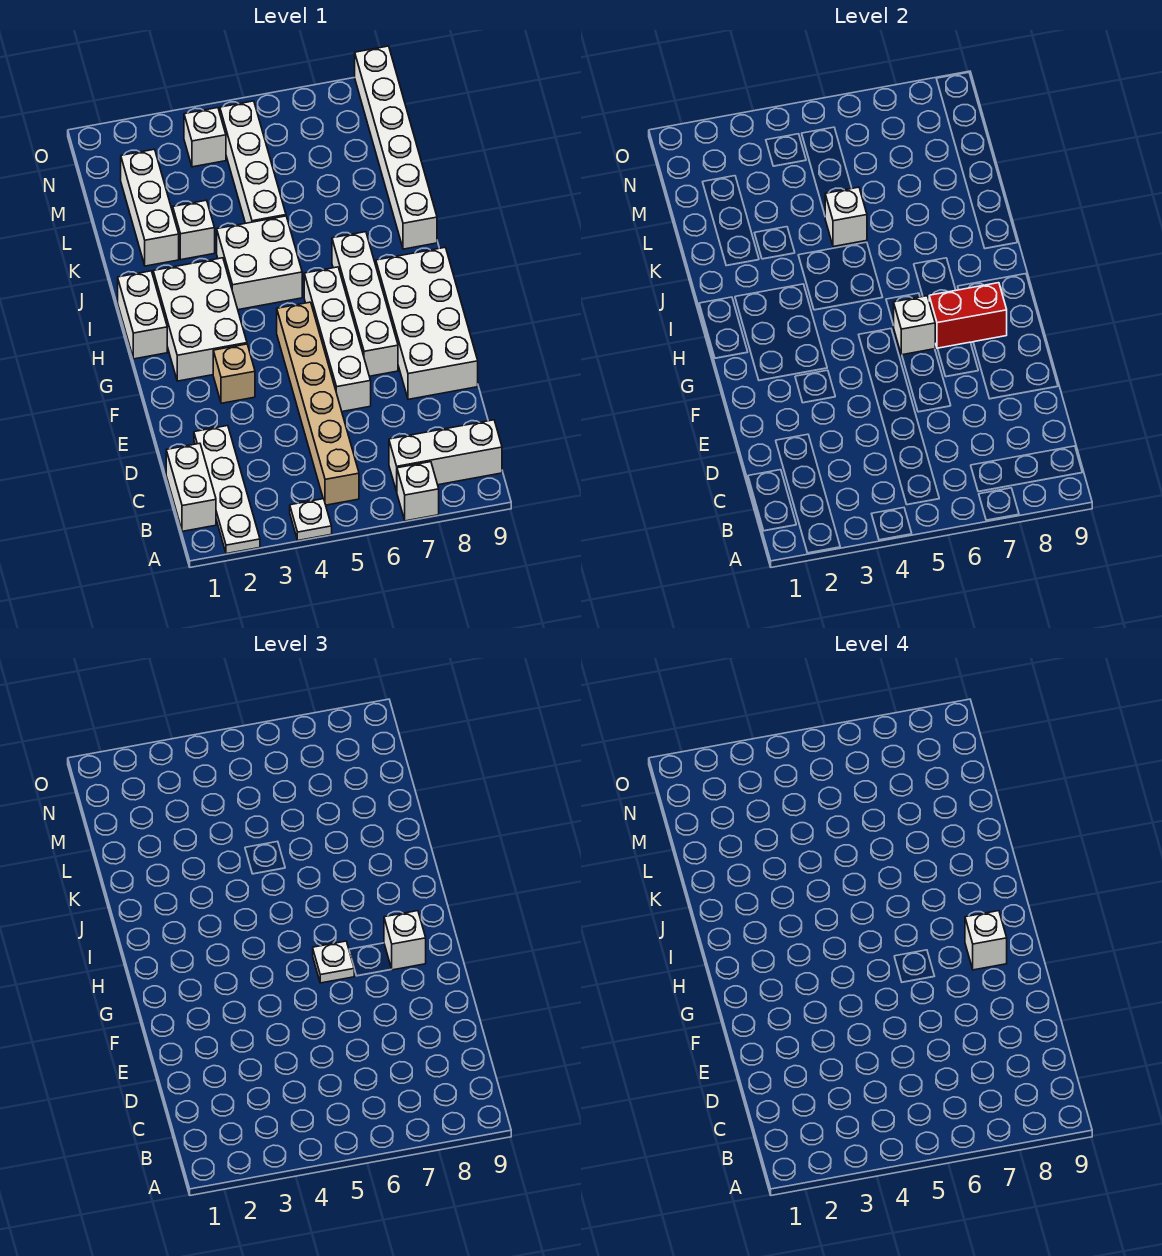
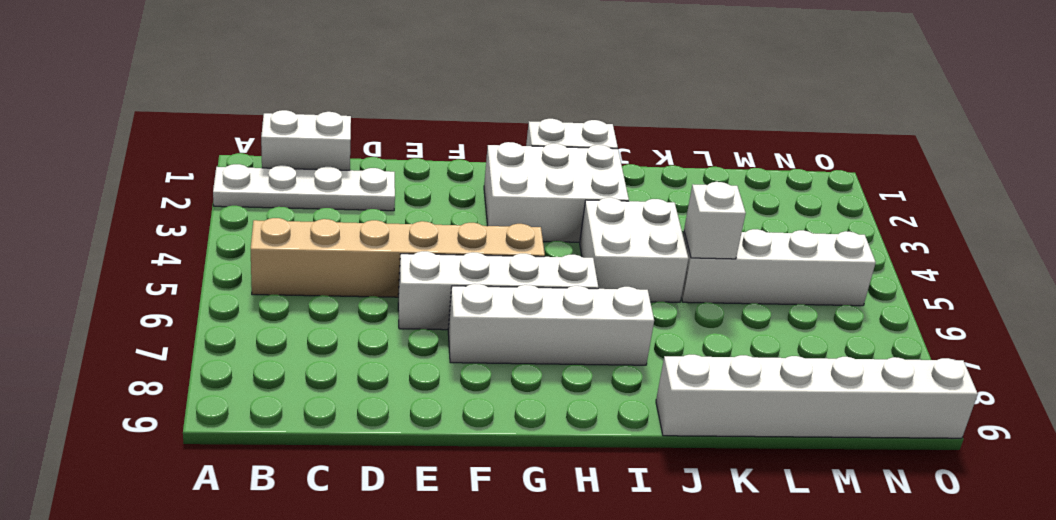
none -> white plate A4 level 1
none -> white brick A7 level 1
none -> white brick B7:B9 level 1

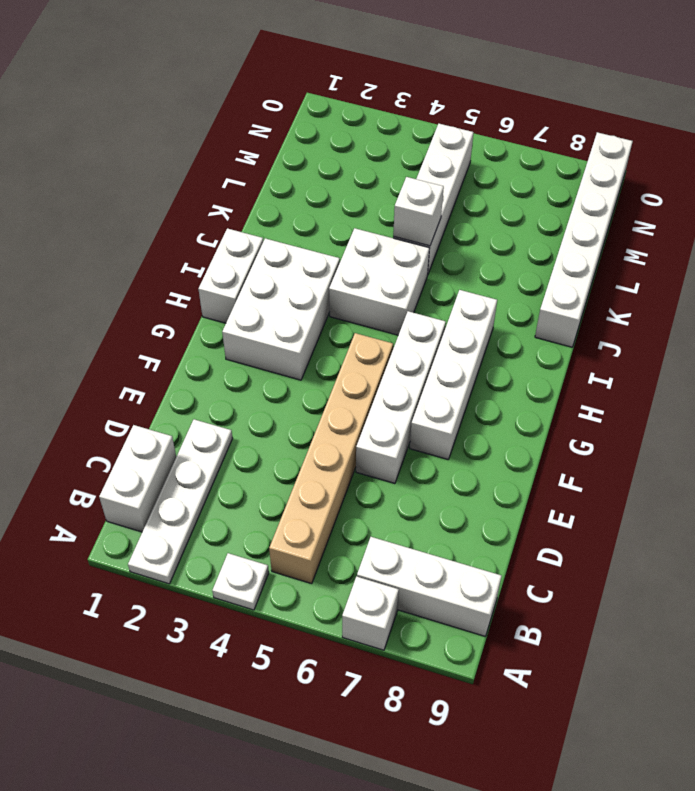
none -> white brick E8:H9 level 1
none -> tan brick F3 level 1
none -> white brick K2:M2 level 1

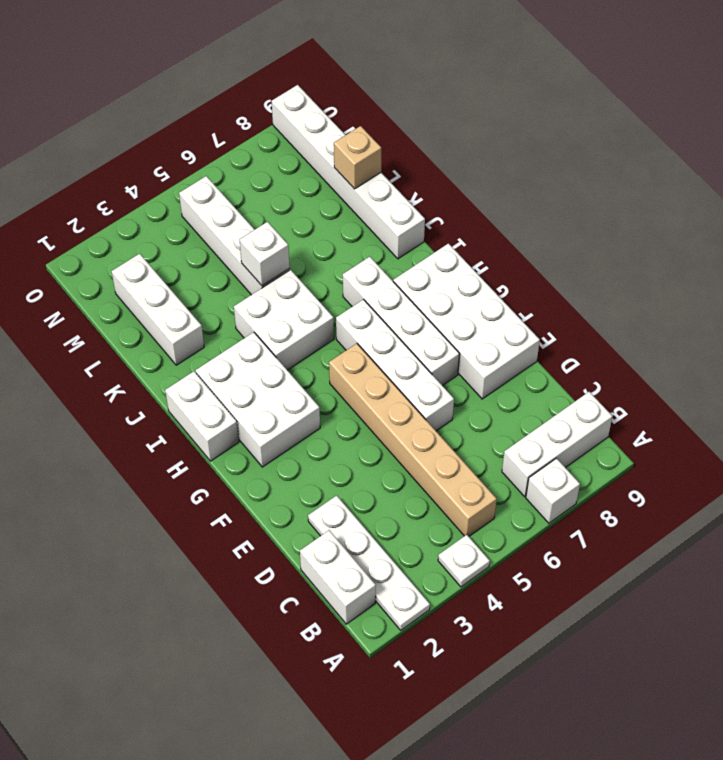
tan brick L9 level 2 -> tan brick F3 level 1
none -> white brick K3 level 1
none -> white brick N4 level 1
none -> white brick G6 level 2

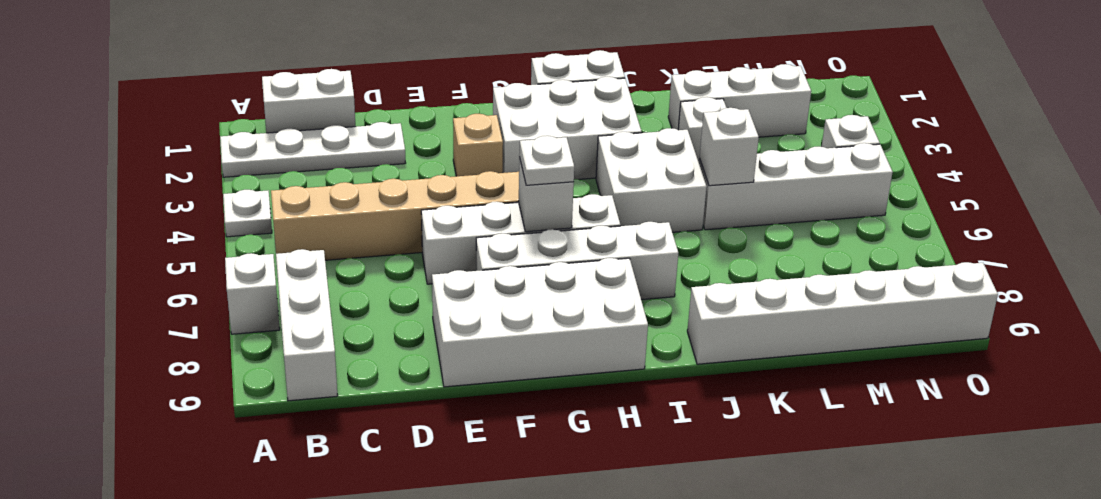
none -> red brick G7:G8 level 2
none -> white brick G8 level 3
none -> white brick G8 level 4

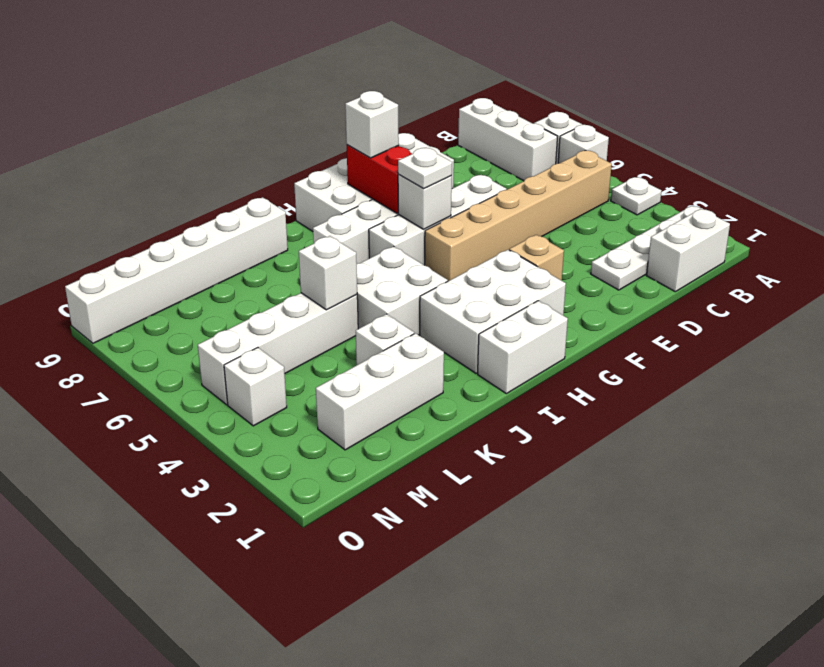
white brick A6 level 1 -> white brick G8 level 4

